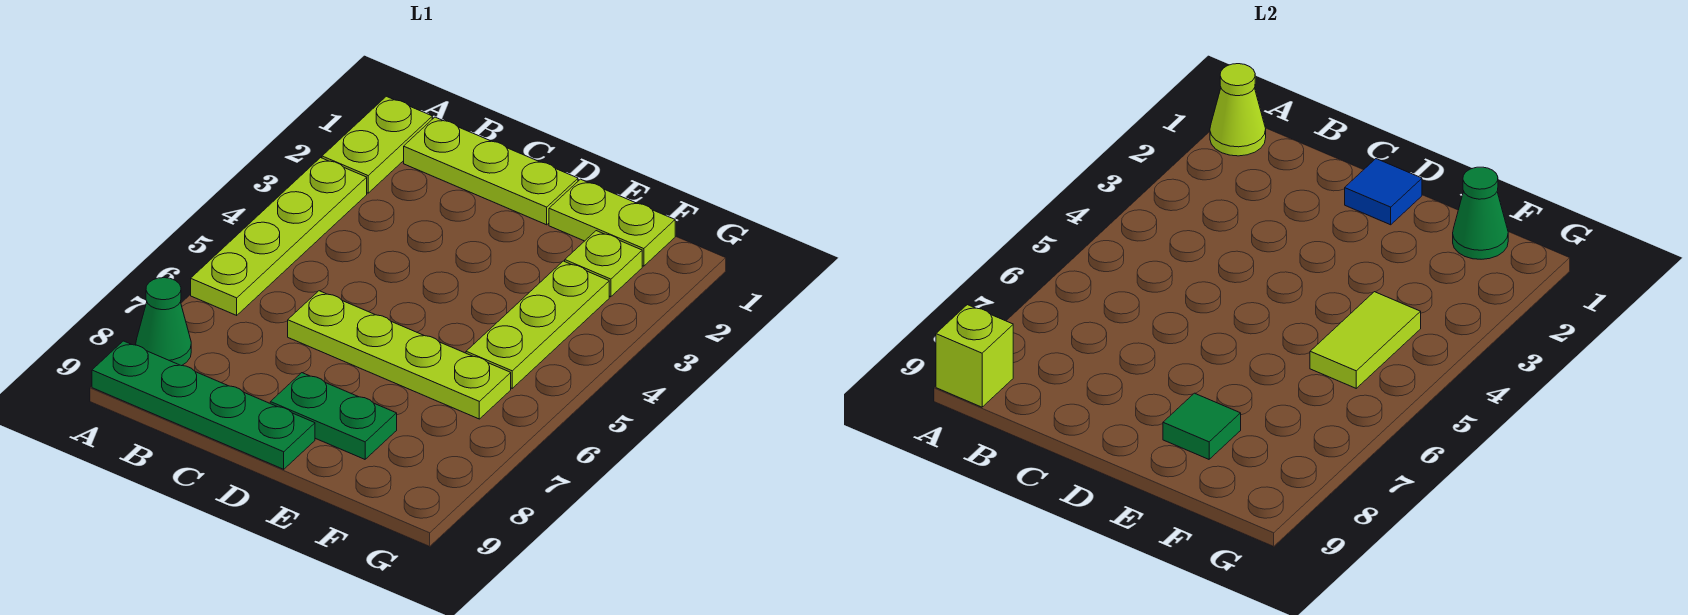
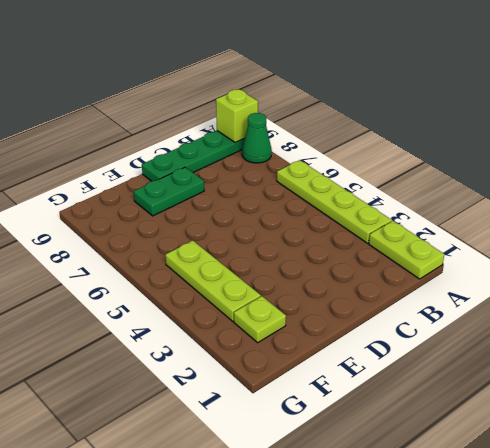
none -> lime plate B1:D1 level 1
none -> lime plate C6:F6 level 1
none -> lime plate E1:F1 level 1

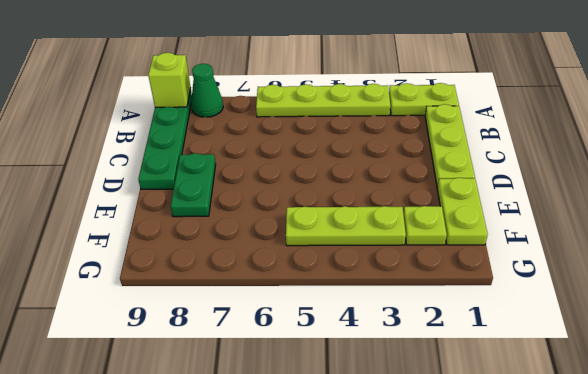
none -> lime plate C6:F6 level 1
none -> lime cone A1 level 2
none -> blue tile D1 level 2

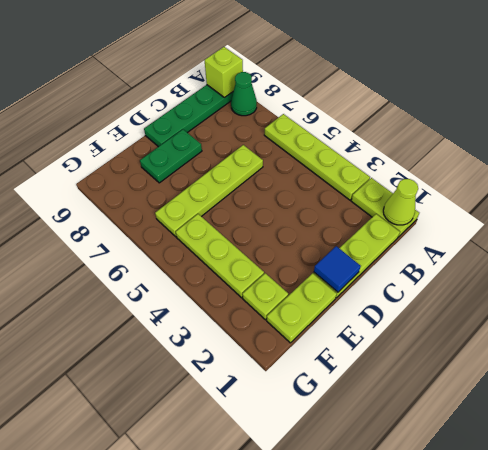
none -> green tile E8 level 2
none -> green cone F1 level 2
none -> lime tile F4:F5 level 2

